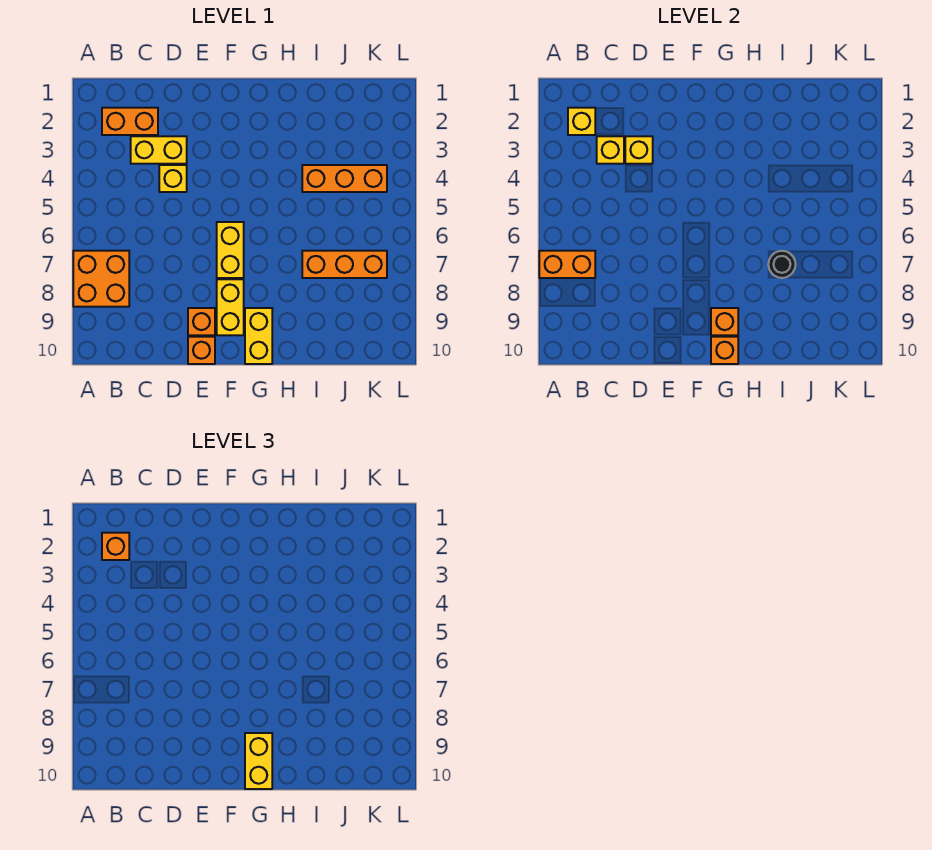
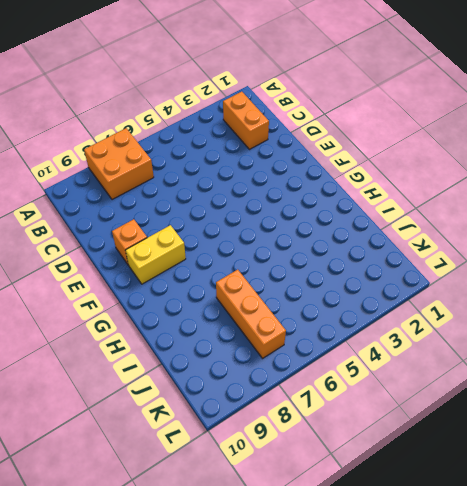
none -> yellow brick C3:D3 level 1
none -> yellow brick D4 level 1
none -> orange brick E10 level 1

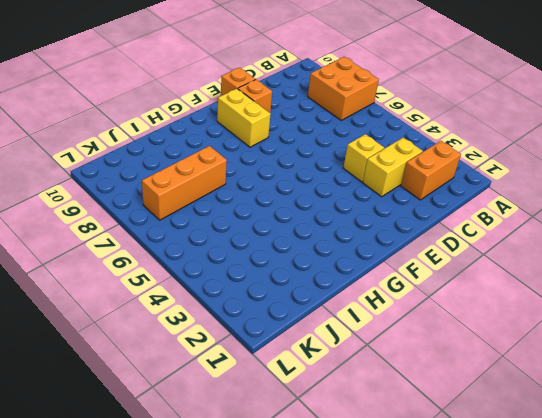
none -> yellow brick F6:F7 level 1
none -> yellow brick G9:G10 level 1
none -> orange brick I4:K4 level 1

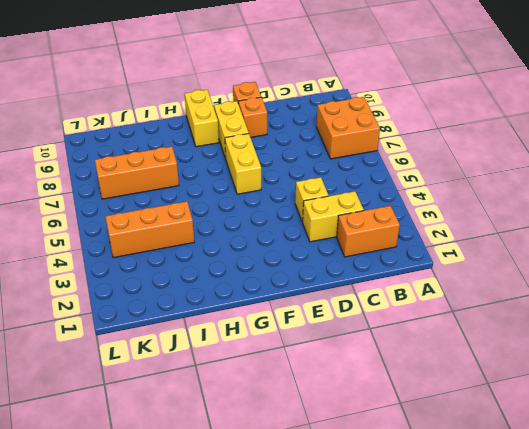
none -> orange brick A7:B7 level 2
none -> yellow brick B2 level 2
none -> yellow brick C3 level 2

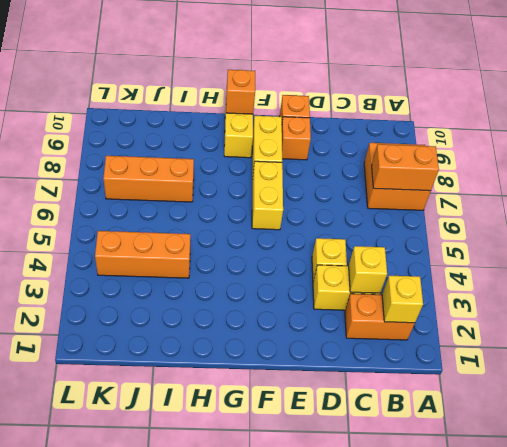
none -> yellow brick D3 level 2
none -> orange brick G9 level 2
none -> black round brick I7 level 2

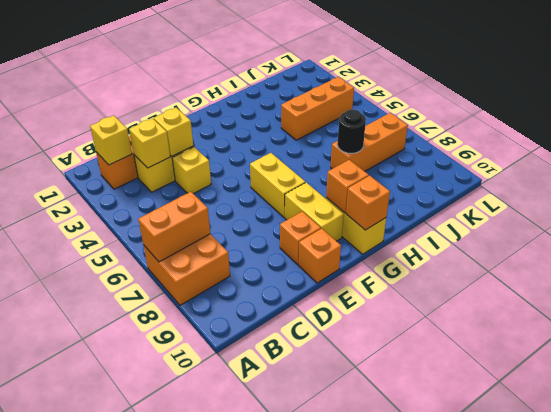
none -> orange brick B2 level 3
none -> yellow brick G9:G10 level 3

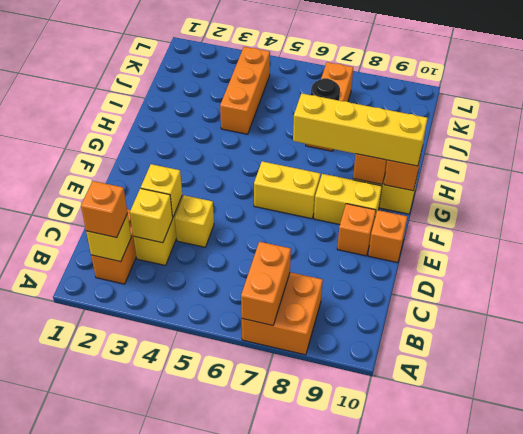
yellow brick G7:G10 level 3 -> yellow brick G9:G10 level 3

